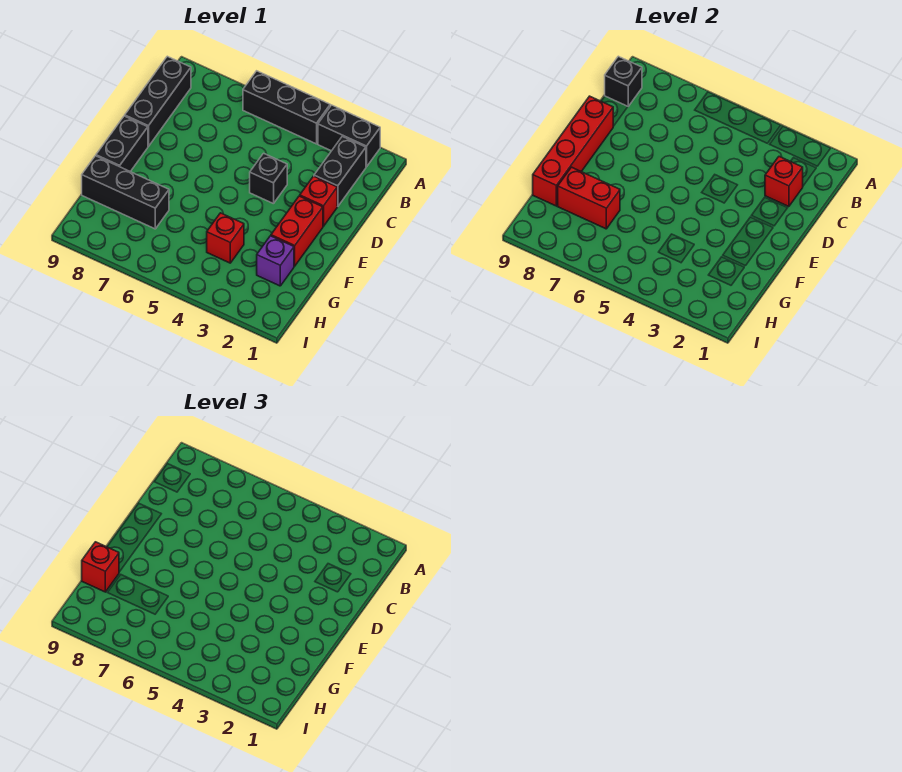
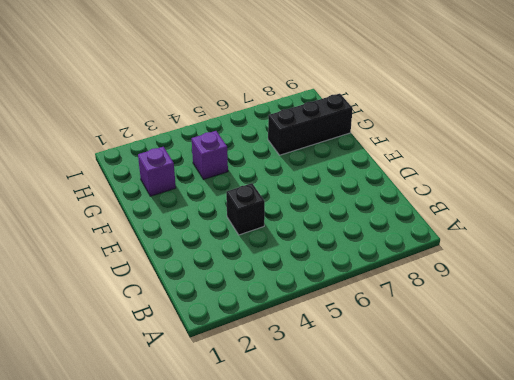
purple brick G4 level 1 -> red brick G4 level 1
none -> black brick A2:A3 level 1
none -> black brick A4:A6 level 1
none -> black brick B2:C2 level 1

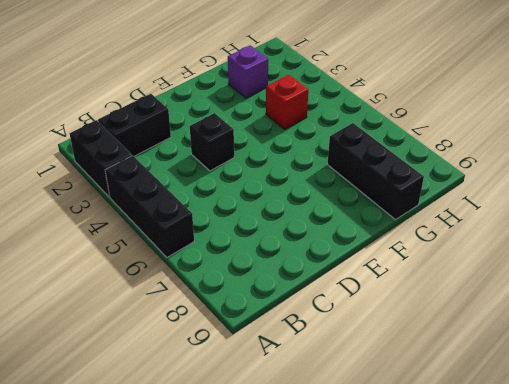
none -> black brick B9:D9 level 1
none -> red brick D2 level 1
none -> red brick E2:F2 level 1

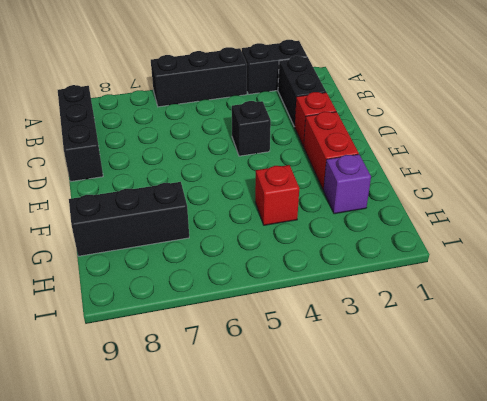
none -> black brick E9:F9 level 1
none -> black brick B9 level 2
none -> red brick C2 level 2

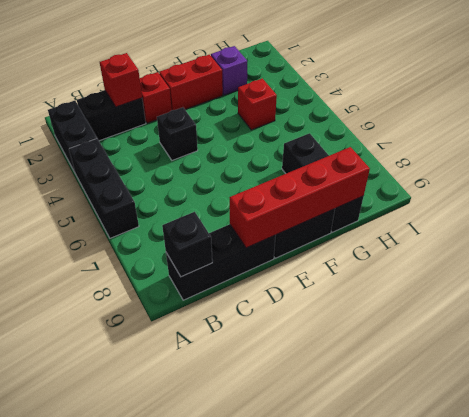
none -> red brick G7:G8 level 2
none -> red brick G9 level 3

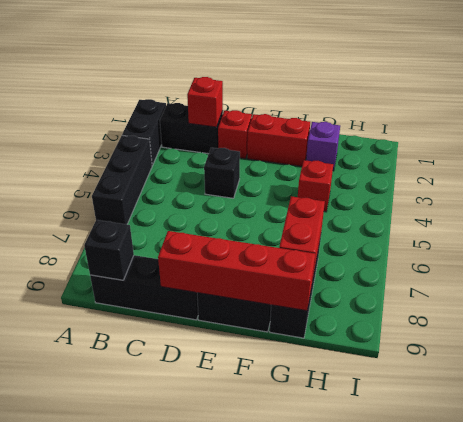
none -> red brick G9 level 3

